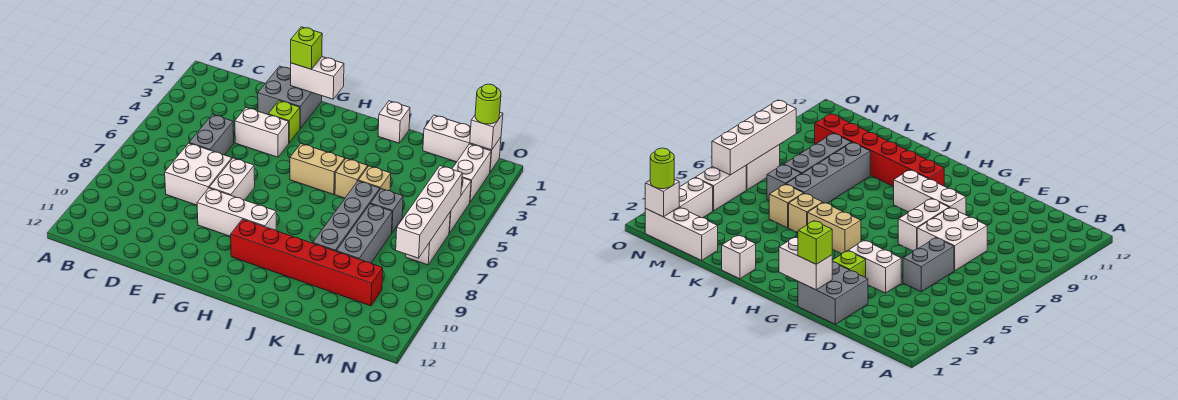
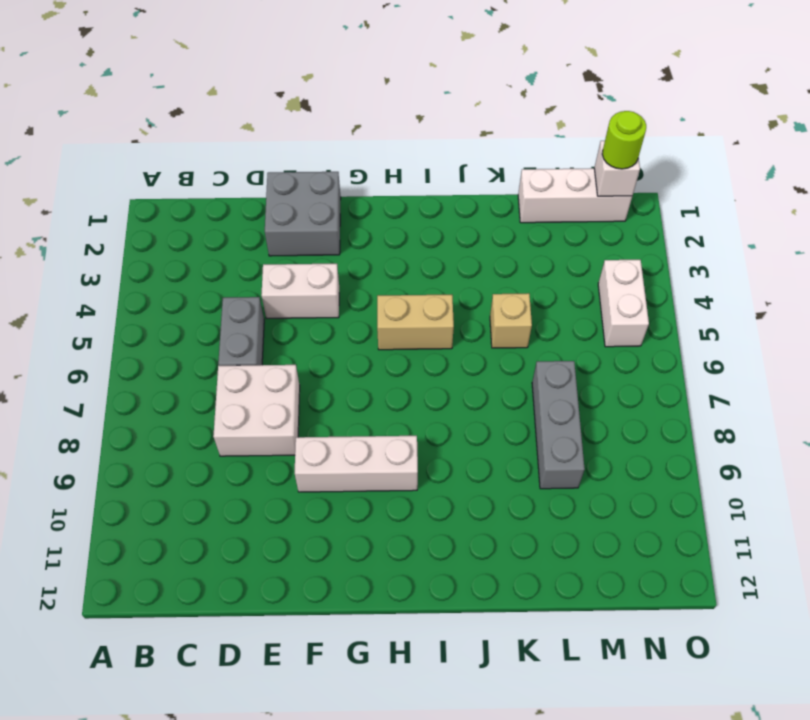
none -> lime brick F3 level 1
none -> white brick F7:F8 level 1
none -> red brick H10:M10 level 1

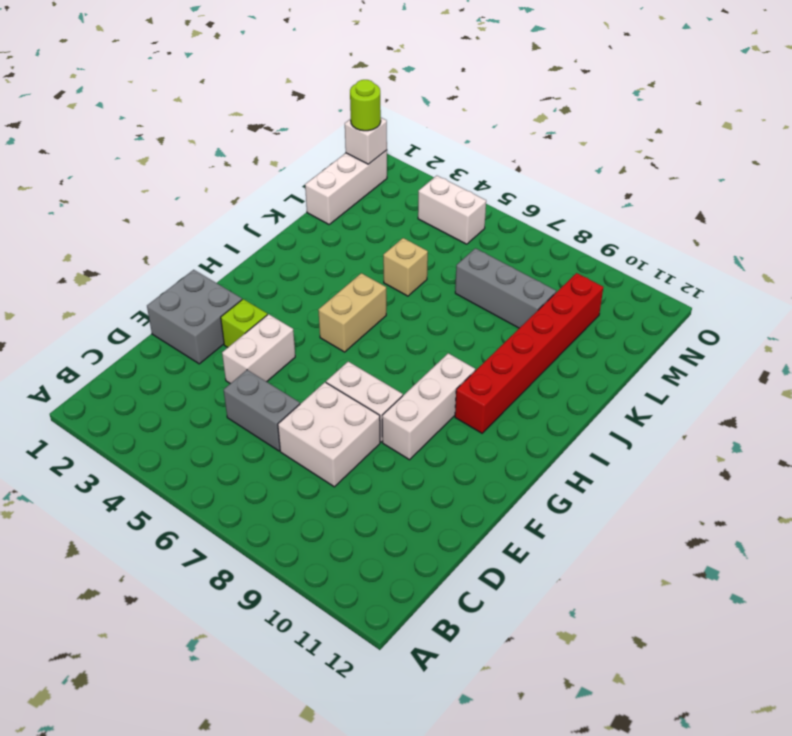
none -> white brick J1 level 1
none -> tan brick J5 level 1
none -> grey brick K6:K9 level 1

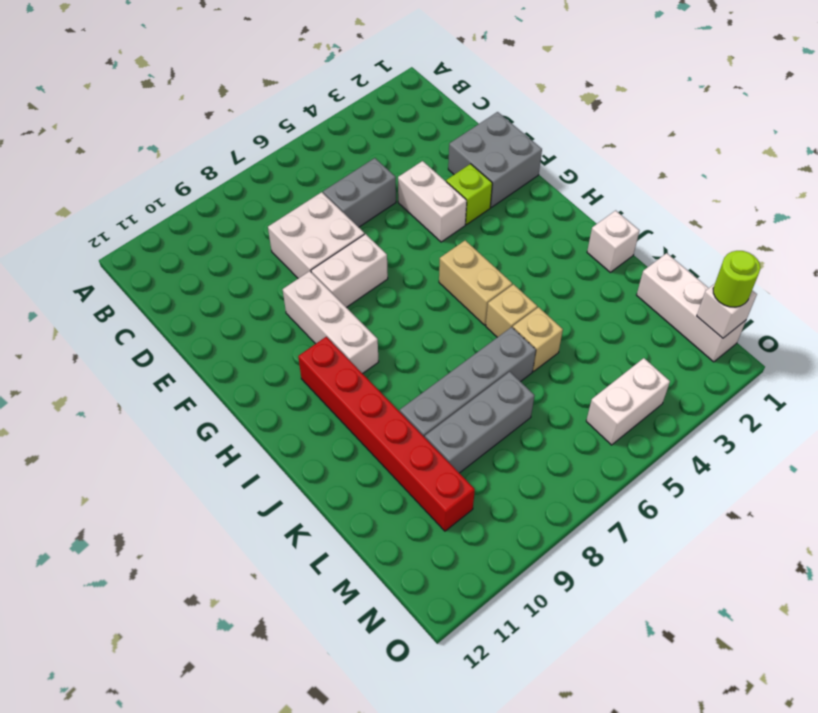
none -> grey brick L6 level 1
none -> white brick N2:N3 level 1
none -> white brick N6:N7 level 1

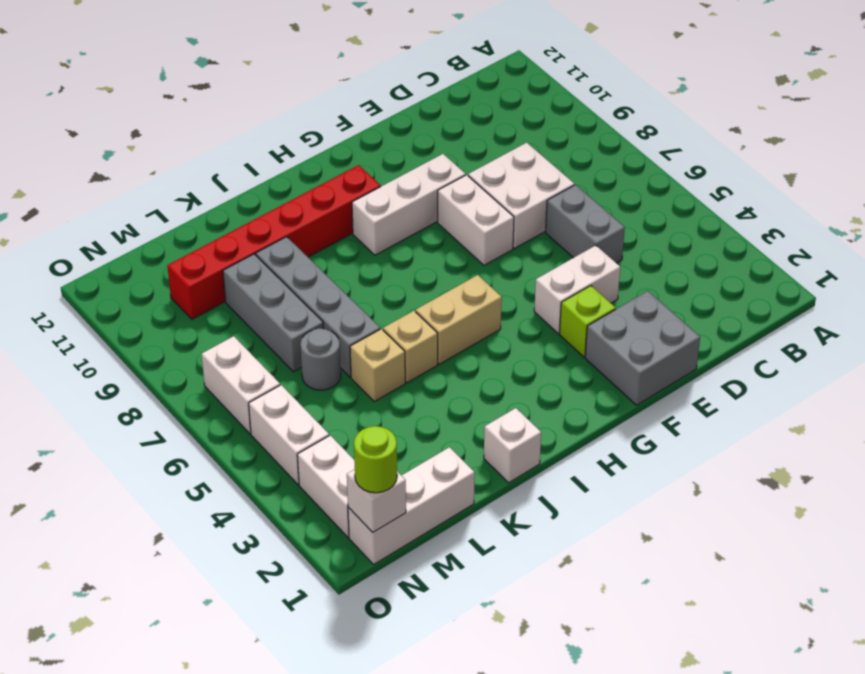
grey round brick L6 level 1 -> grey brick L6 level 1
none -> white brick F1:G1 level 2
none -> white brick N5:N8 level 2
none -> lime brick F1 level 3

